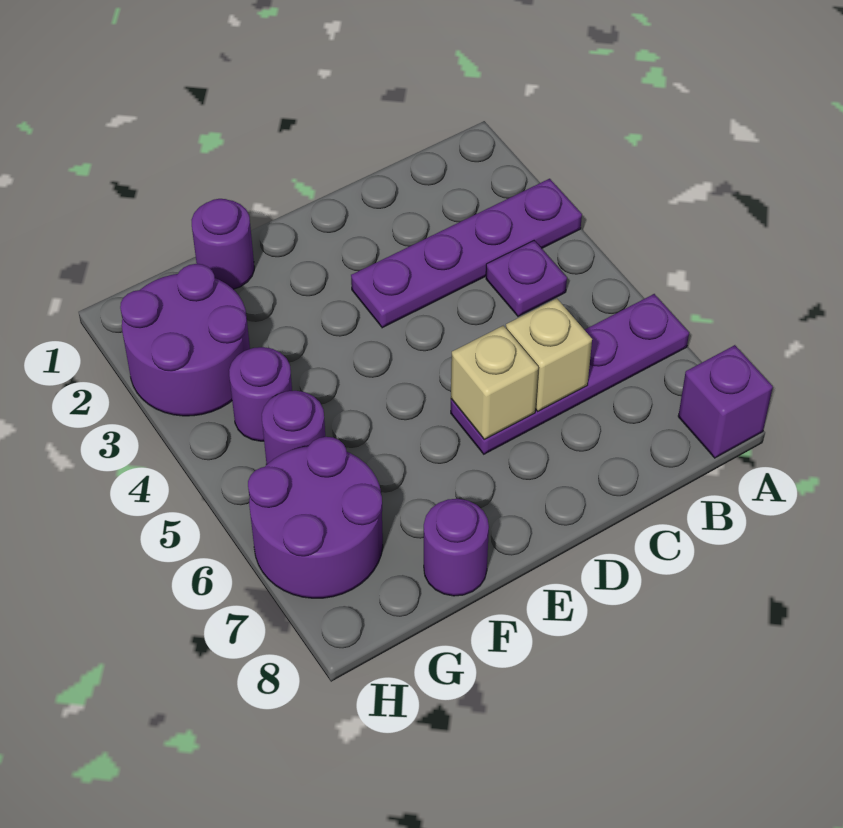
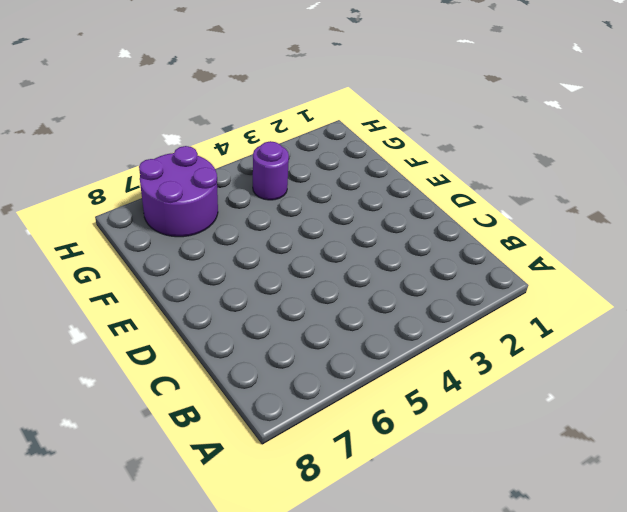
none -> purple plate A3:D3 level 1
none -> purple plate A6:D6 level 1
none -> purple brick A8 level 1

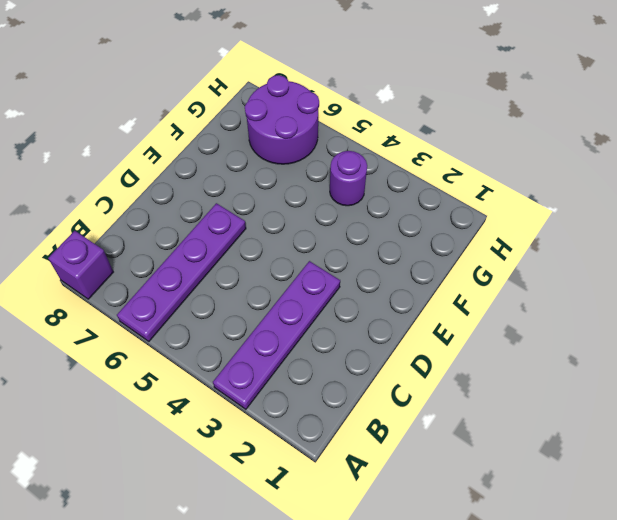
none -> purple plate B4 level 1
none -> purple round brick F1 level 1
none -> purple round brick F8 level 1

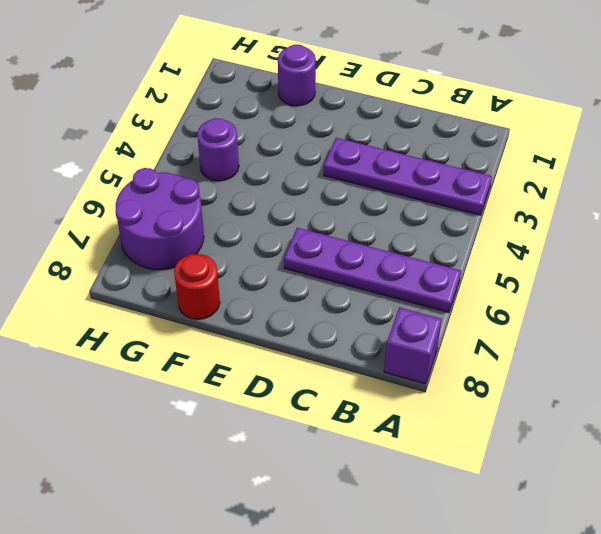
red round brick F8 level 1 -> purple round brick F8 level 1
none -> purple plate B4 level 1
none -> purple round brick G2:H3 level 1
none -> purple round brick G5 level 1

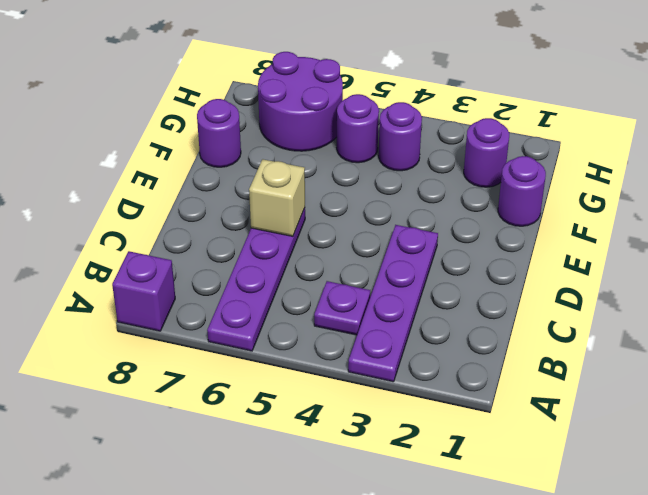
purple round brick G2 level 1 -> purple round brick G2:H3 level 1
none -> tan brick C6 level 2

